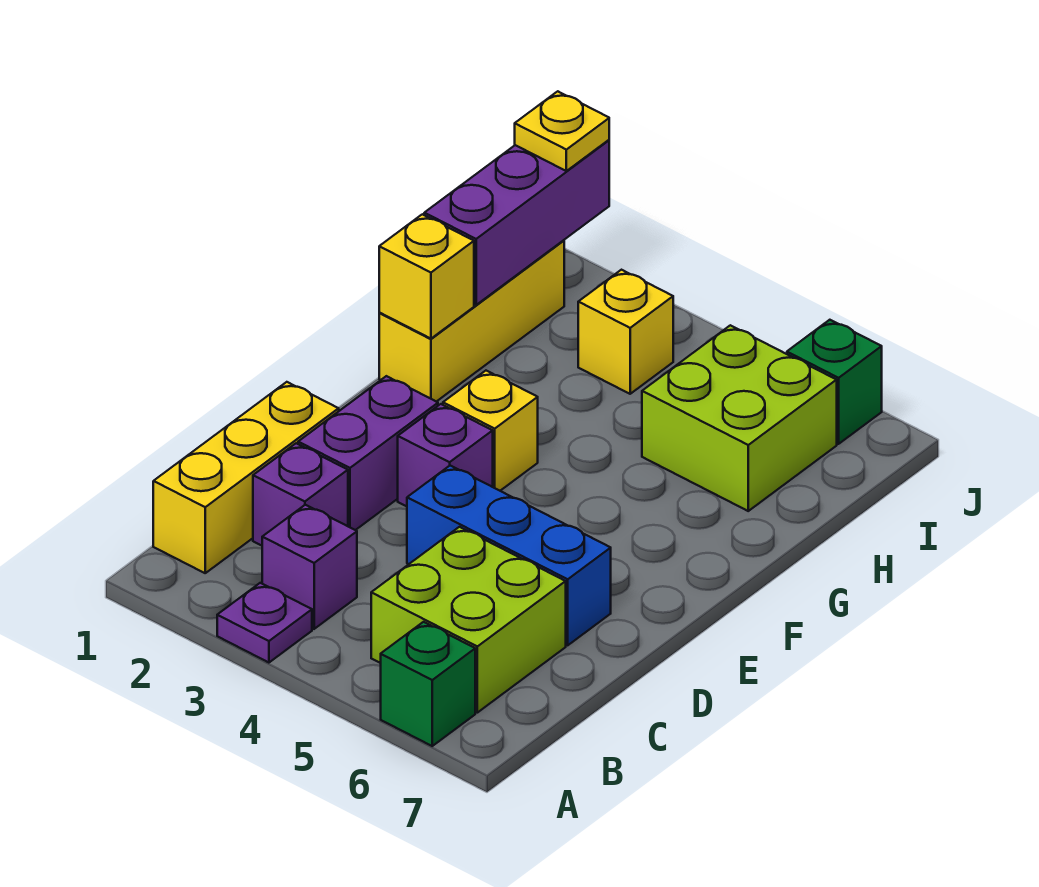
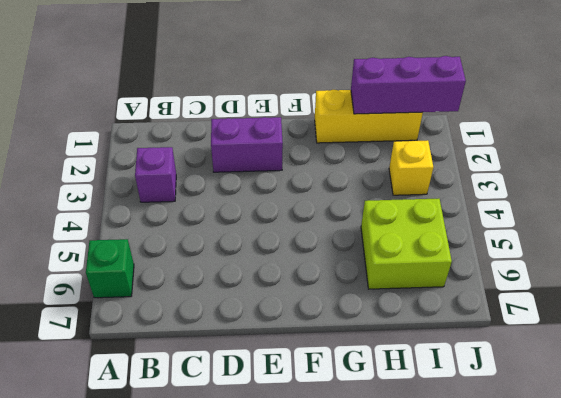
none -> purple plate A3 level 1
none -> yellow brick B1:D1 level 1
none -> lime brick B5:C6 level 1

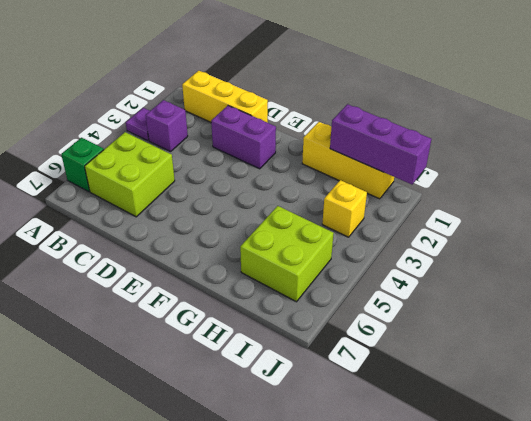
none -> purple brick C2 level 1
none -> blue brick D4:D6 level 1
none -> purple brick E3 level 1

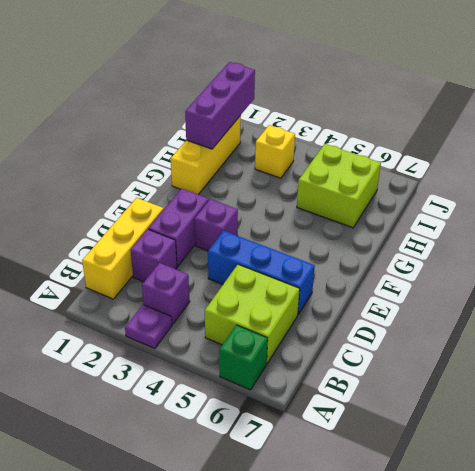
none -> yellow brick F3 level 1
none -> green brick J6 level 1
none -> yellow brick G1 level 2

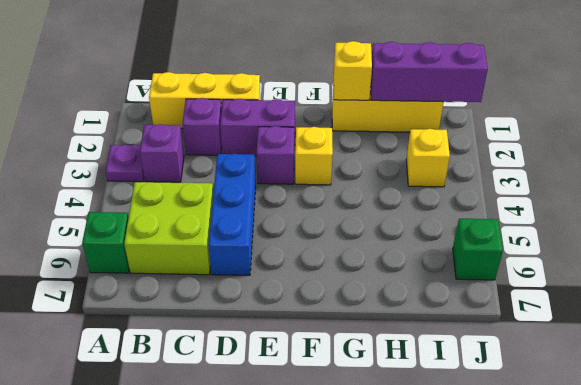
none -> lime brick H5:I6 level 1
none -> yellow plate J1 level 3

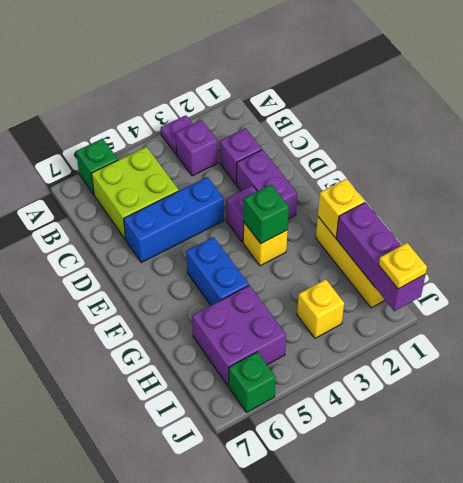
green brick F3 level 2 -> none
blue brick F5:G5 level 1 -> none
purple brick H5:I6 level 1 -> lime brick H5:I6 level 1
none -> yellow brick B1:D1 level 1

